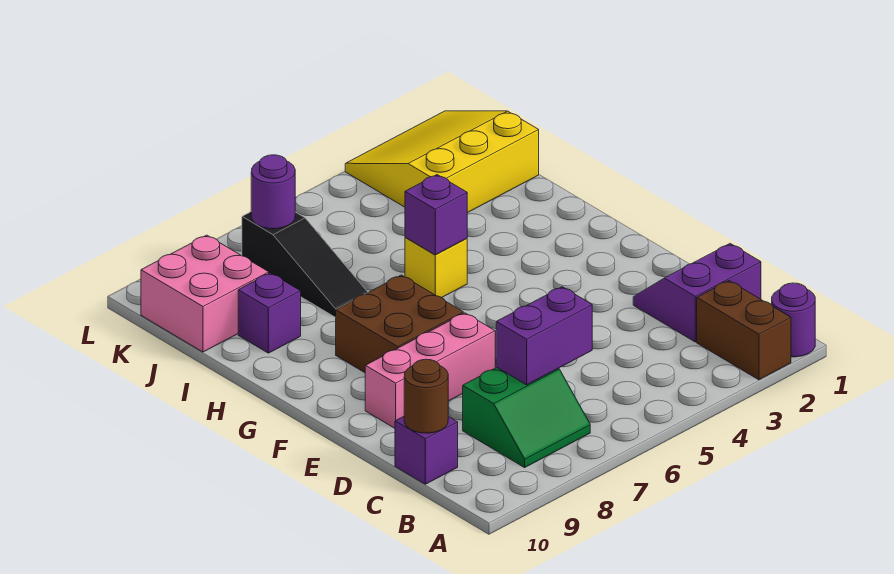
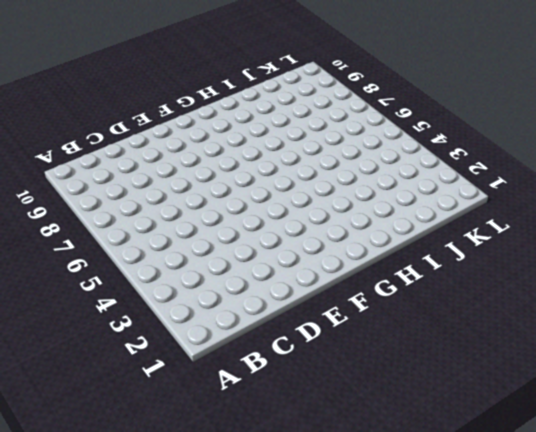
none -> purple round brick A1 level 1
none -> brown brick A2:B2 level 1
none -> green slope B7:C8 level 1 top C

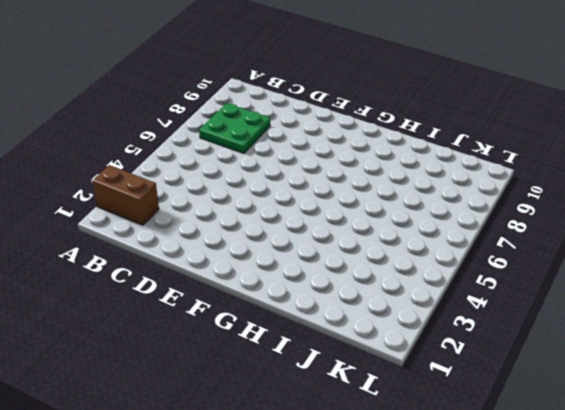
green plate B7:C8 level 1 -> green slope B7:C8 level 1 top C
none -> purple round brick A1 level 1
none -> purple slope C1:D2 level 1 top C
none -> purple brick C10 level 1

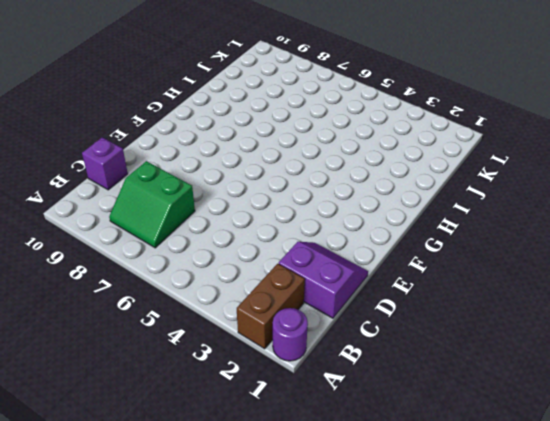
none -> pink brick E7:E9 level 1
none -> brown brick F7:G8 level 1
none -> yellow brick H5 level 1

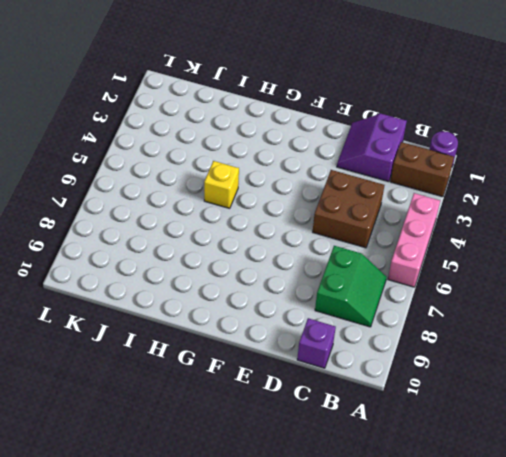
pink brick A4:A6 level 1 -> pink brick E7:E9 level 1
brown brick C4:D5 level 1 -> brown brick F7:G8 level 1
none -> black slope I7:K7 level 1 top K
none -> purple brick I9 level 1
none -> yellow slope J1:L3 level 1 top J

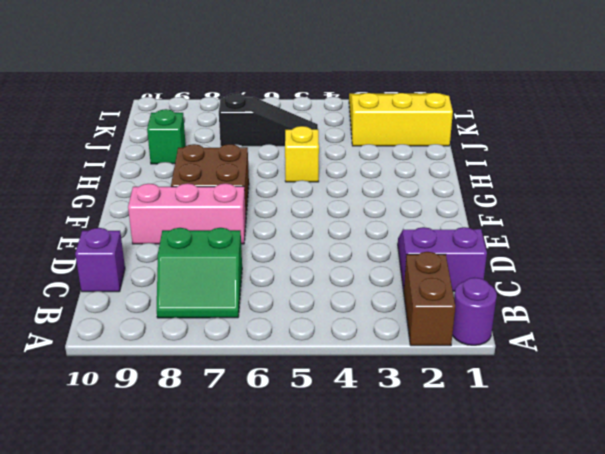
green brick I9 level 1 -> purple brick I9 level 1
black slope J5:J7 level 1 top 7 -> black slope I7:K7 level 1 top K
none -> pink brick J9:K10 level 1
none -> purple brick C6:C7 level 2
none -> brown round brick C10 level 2

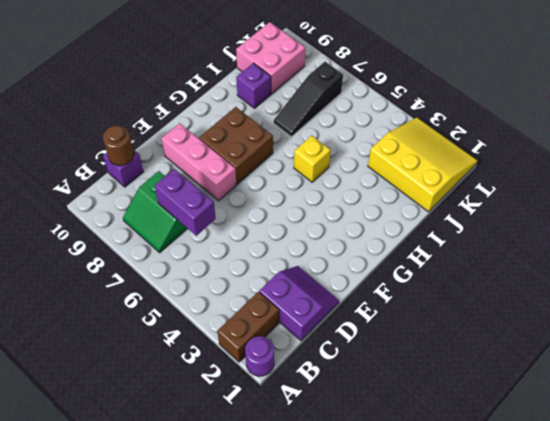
none -> purple brick H5 level 2
none -> purple round brick K7 level 2

